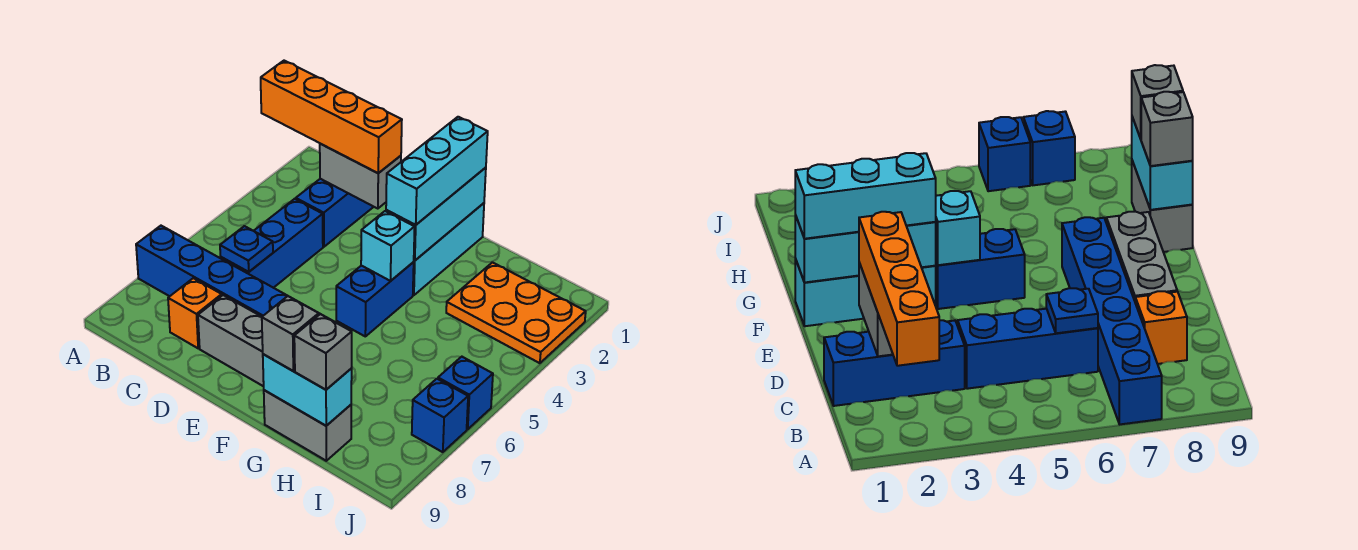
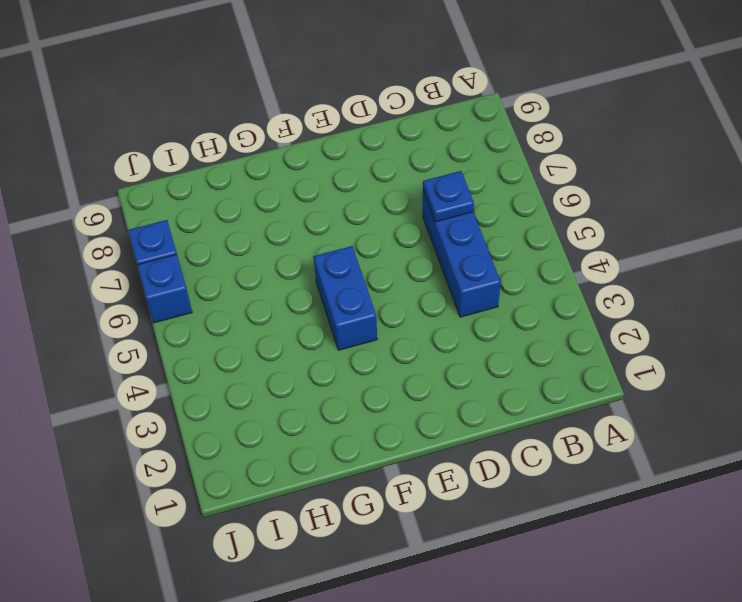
none -> blue brick A7:F7 level 1
none -> blue brick C1:C3 level 1
none -> orange brick C8 level 1

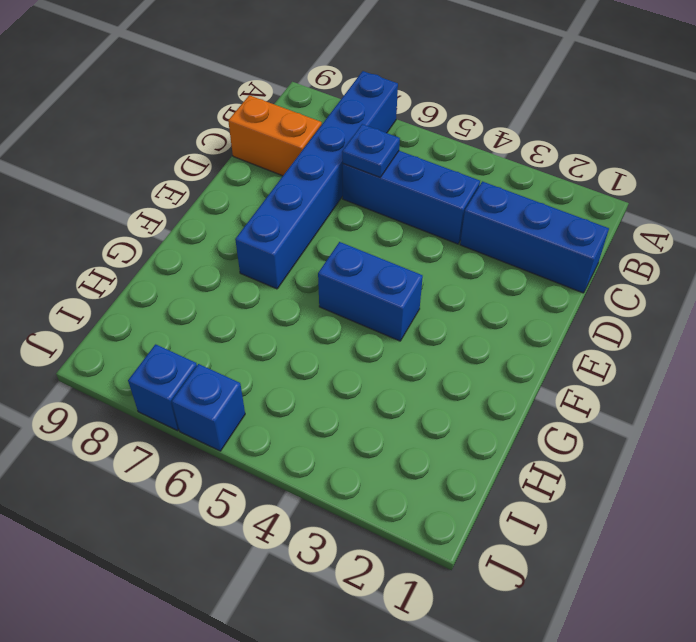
orange brick C8:C9 level 1 -> orange brick C8 level 1
none -> grey brick D8:F8 level 1
none -> cyan brick F1:F3 level 1
none -> grey brick G9:H9 level 1

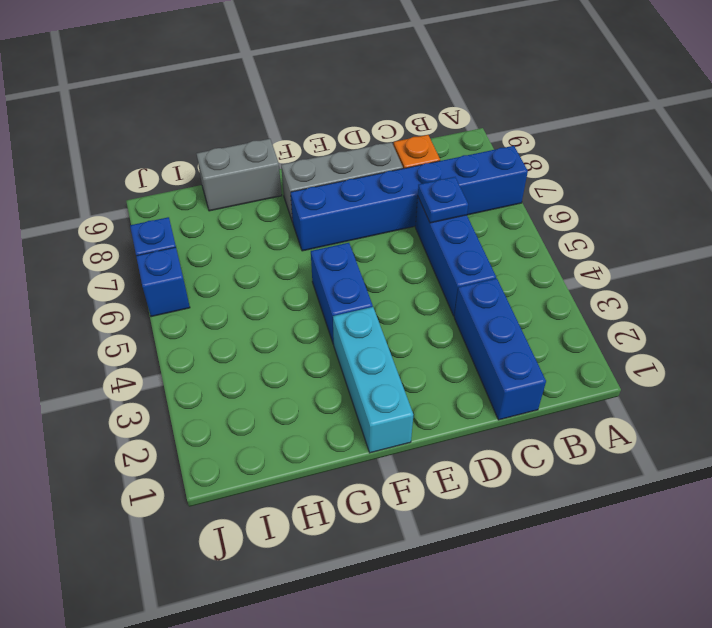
none -> orange plate H2:J3 level 1
none -> grey brick C2:D2 level 2
none -> cyan brick F1:F3 level 2

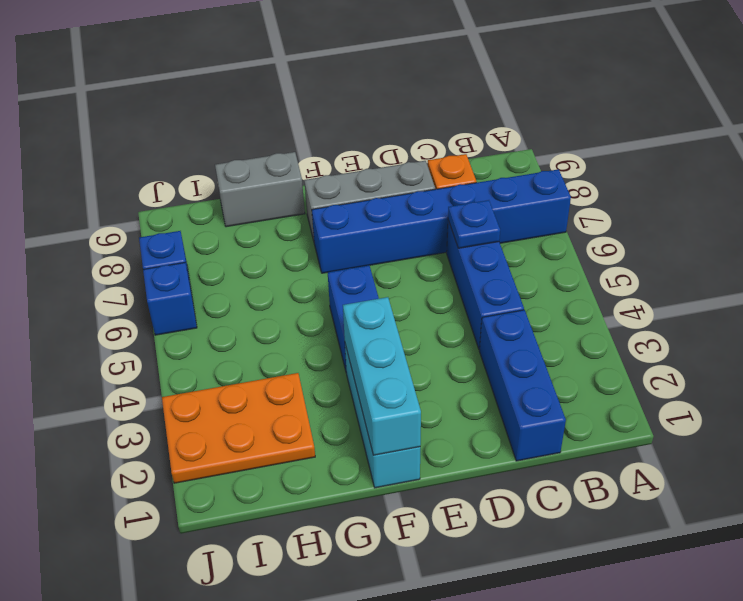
none -> grey brick C2:D2 level 2
none -> cyan brick F4 level 2
none -> cyan brick G9:H9 level 2

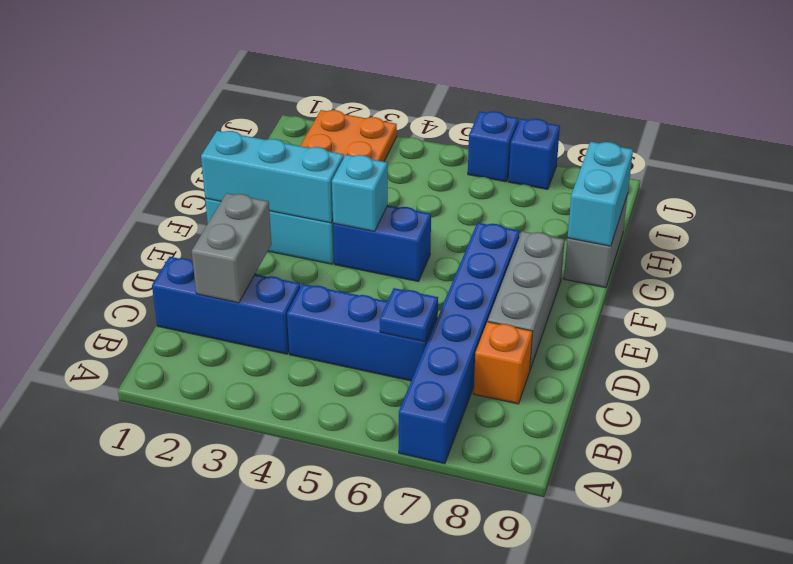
none -> orange brick A2:D2 level 3
none -> cyan brick F1:F3 level 3
none -> grey brick G9 level 3

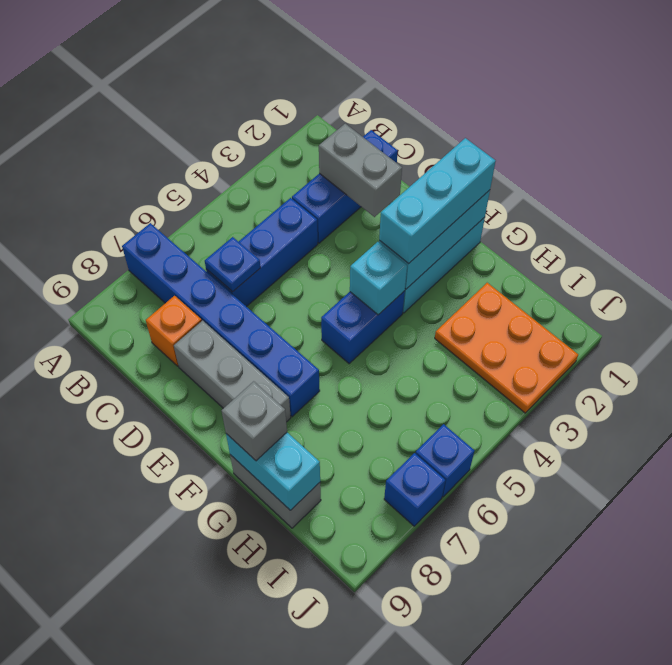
none -> orange brick A2:D2 level 3
none -> grey brick H9 level 3

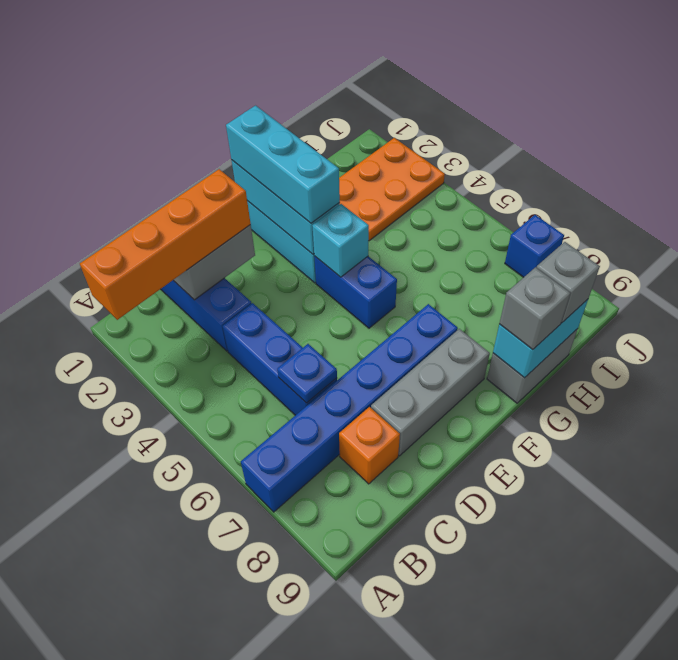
none -> blue brick J6 level 1

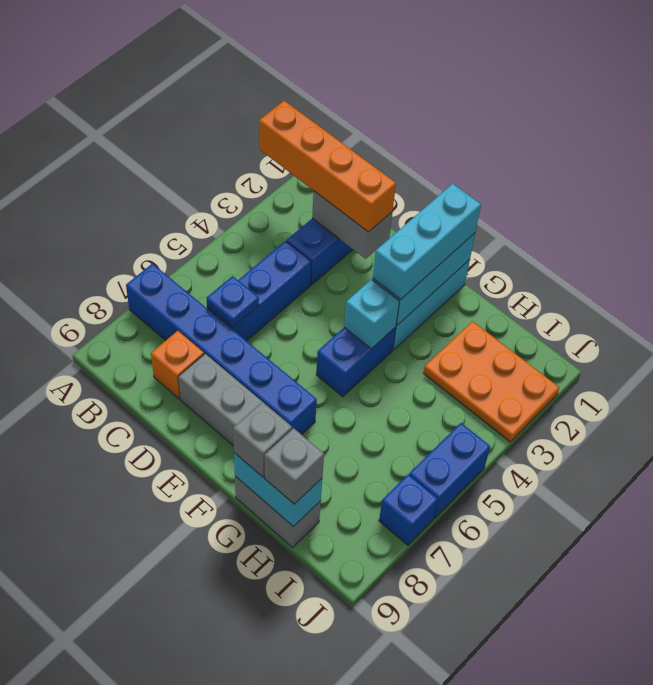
blue brick J5:J6 level 1 -> blue brick J6 level 1

